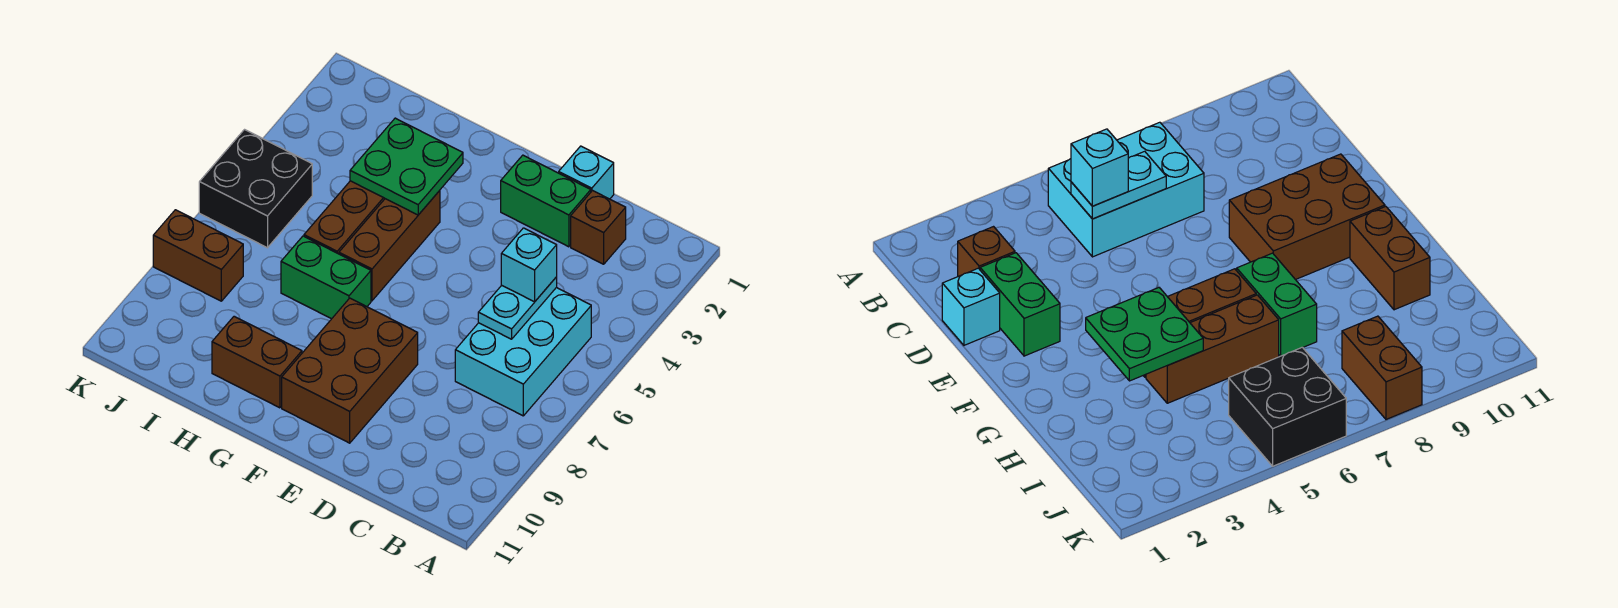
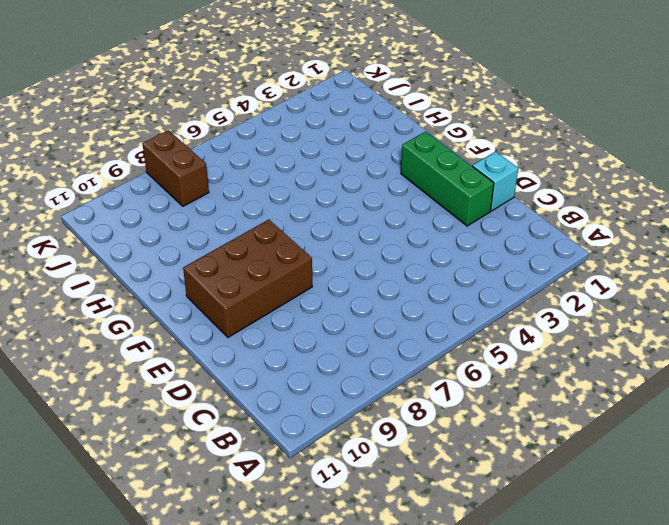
green brick D2:F2 level 1 -> green brick D2:E2 level 1
none -> cyan brick B5:C7 level 1
none -> brown brick C2 level 1
none -> brown brick G4:G6 level 1

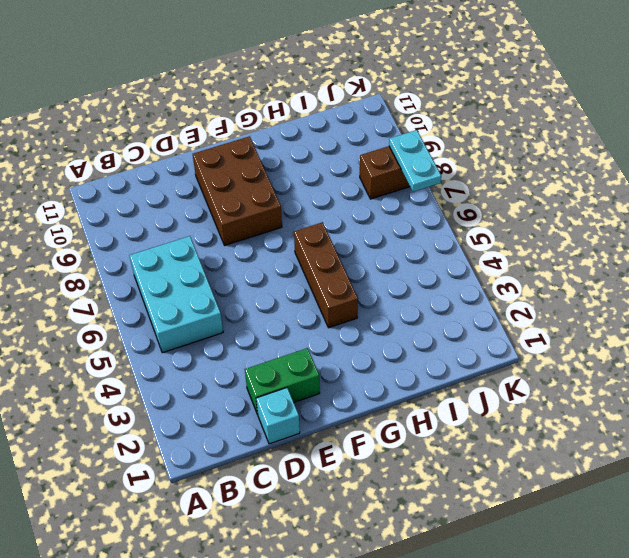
cyan plate K7:K8 level 2 -> cyan plate C5:C6 level 2
none -> brown brick C2 level 1
none -> green brick G7:H7 level 1
none -> brown brick G10:H10 level 1

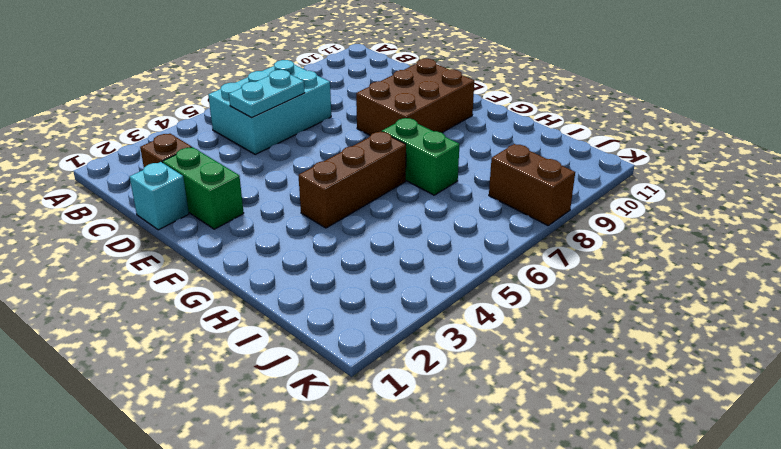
none -> brown brick G10:H10 level 1
none -> brown brick H4:H6 level 1
none -> black brick J5:K6 level 1

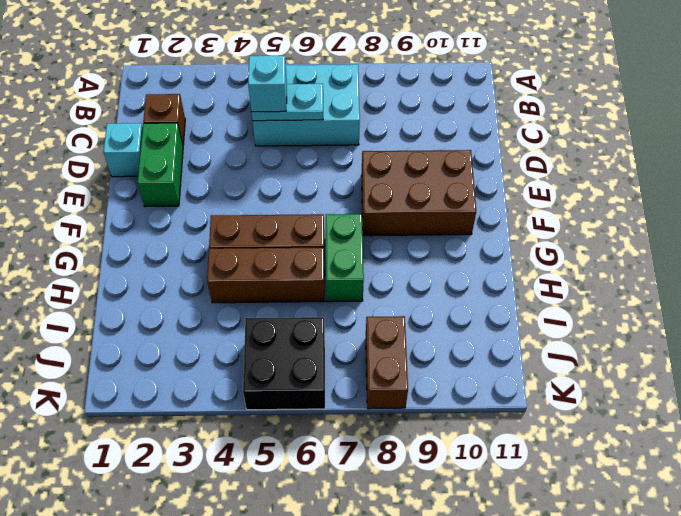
none -> brown brick G10:H10 level 1
none -> green plate G3:H4 level 2

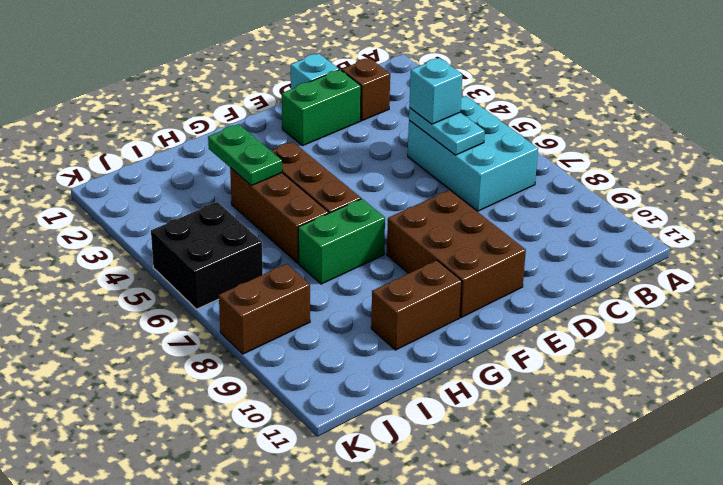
green plate H3:H4 level 2 -> green plate G3:H4 level 2

